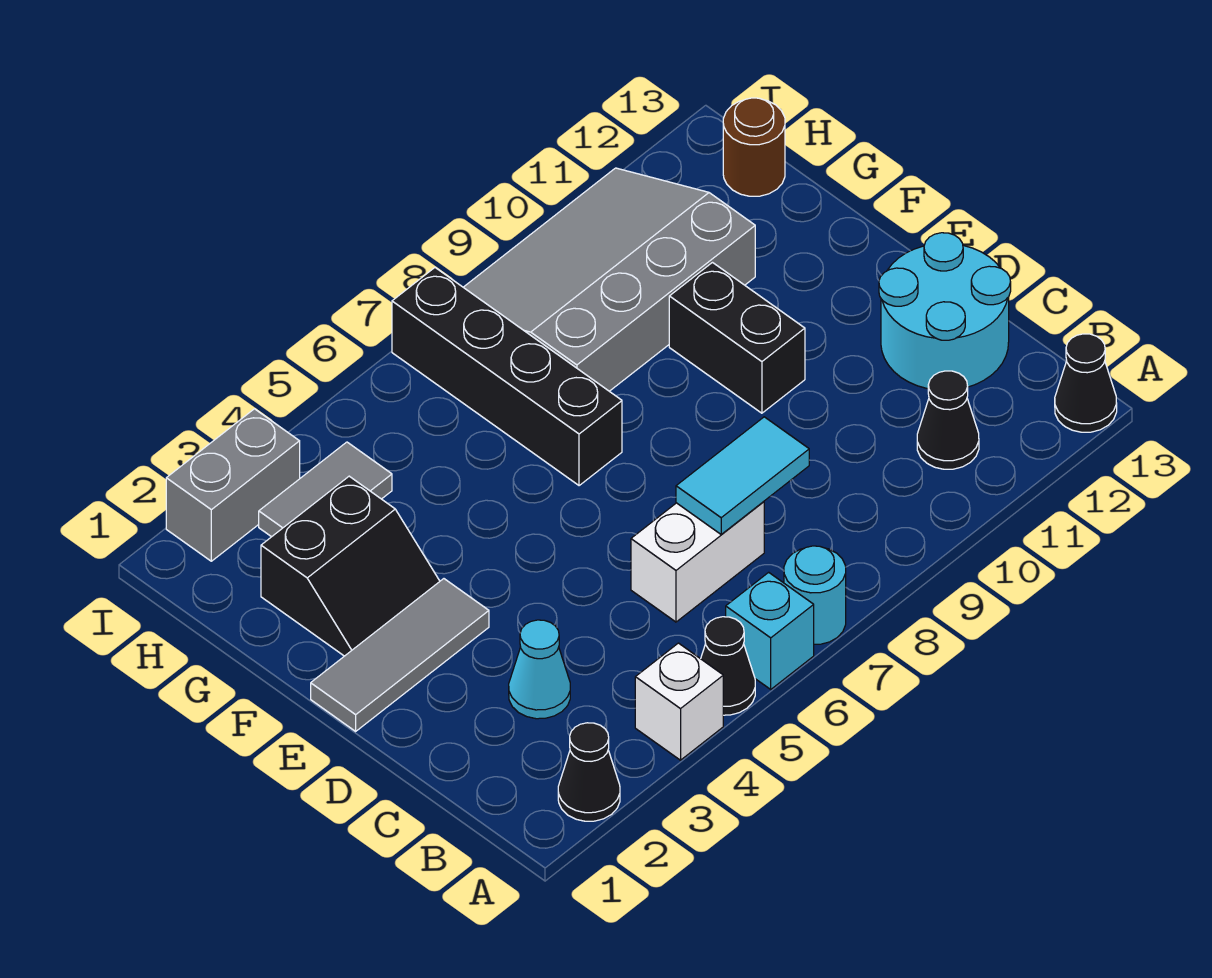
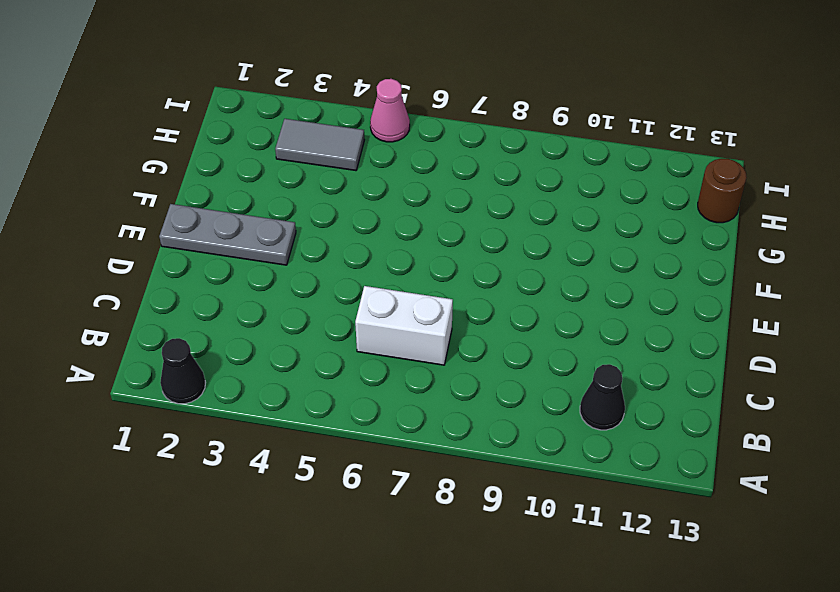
grey plate E1:E3 level 1 -> grey tile E1:E3 level 1
pink cone I5 level 1 -> none
none -> white brick A4 level 1
none -> black cone A5 level 1
none -> cyan brick A6 level 1

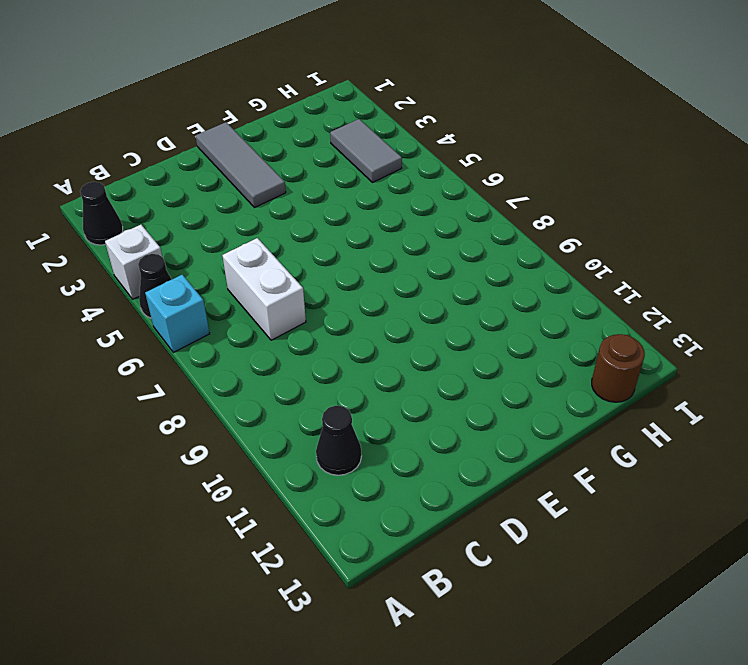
none -> cyan round brick A7 level 1
none -> black cone A13 level 1
none -> cyan cone C3 level 1

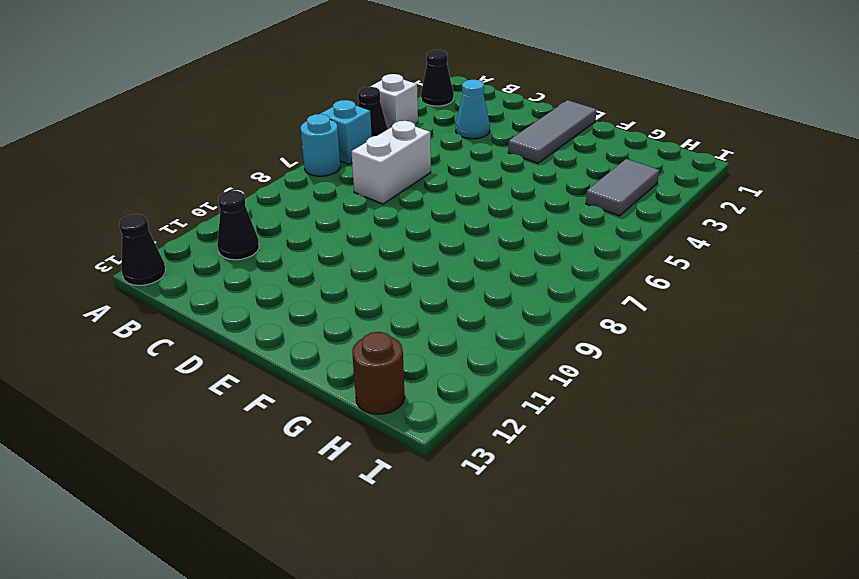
none -> cyan round brick C12:D13 level 1
none -> black brick E10:F10 level 1
none -> black slope F2:G3 level 1 top G

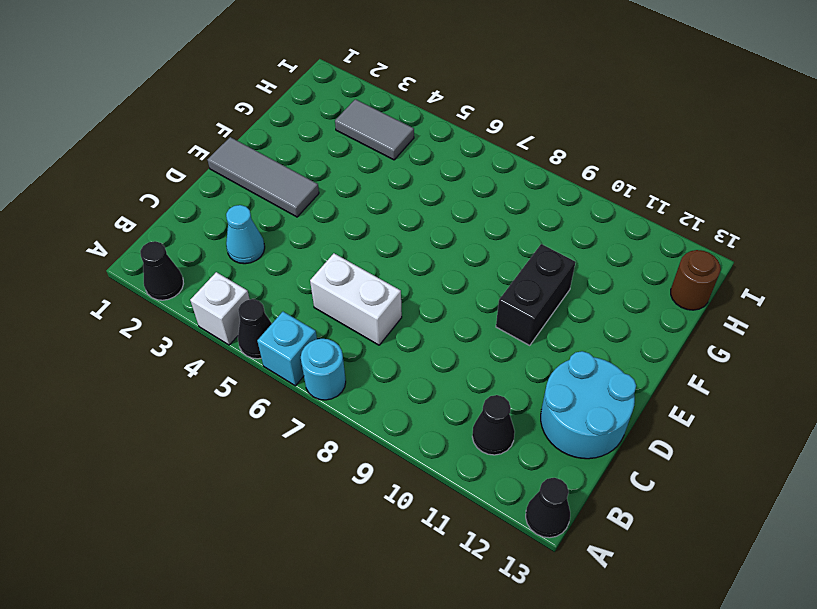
none -> black slope F2:G3 level 1 top G
none -> black brick F7:I7 level 1
none -> grey slope G8:I11 level 1 top G

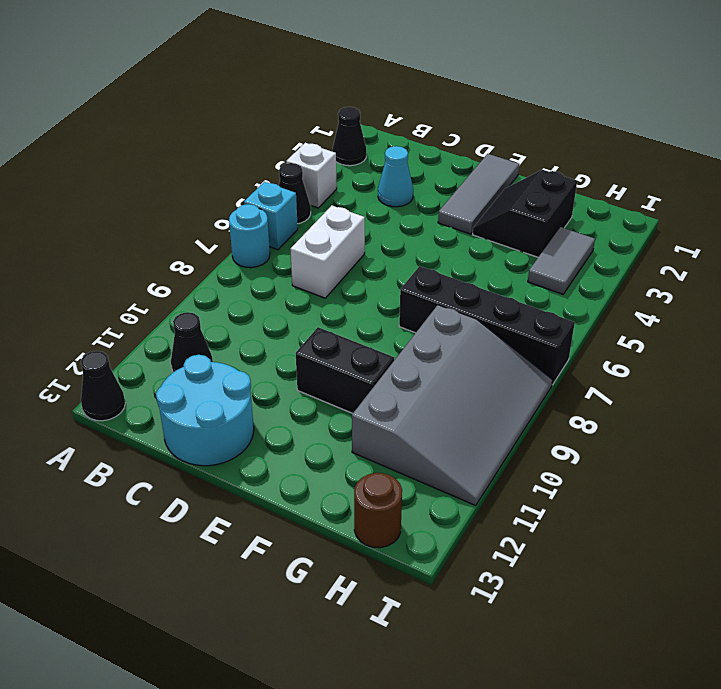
none -> grey brick I2:I3 level 1
none -> cyan tile C7:C8 level 2

